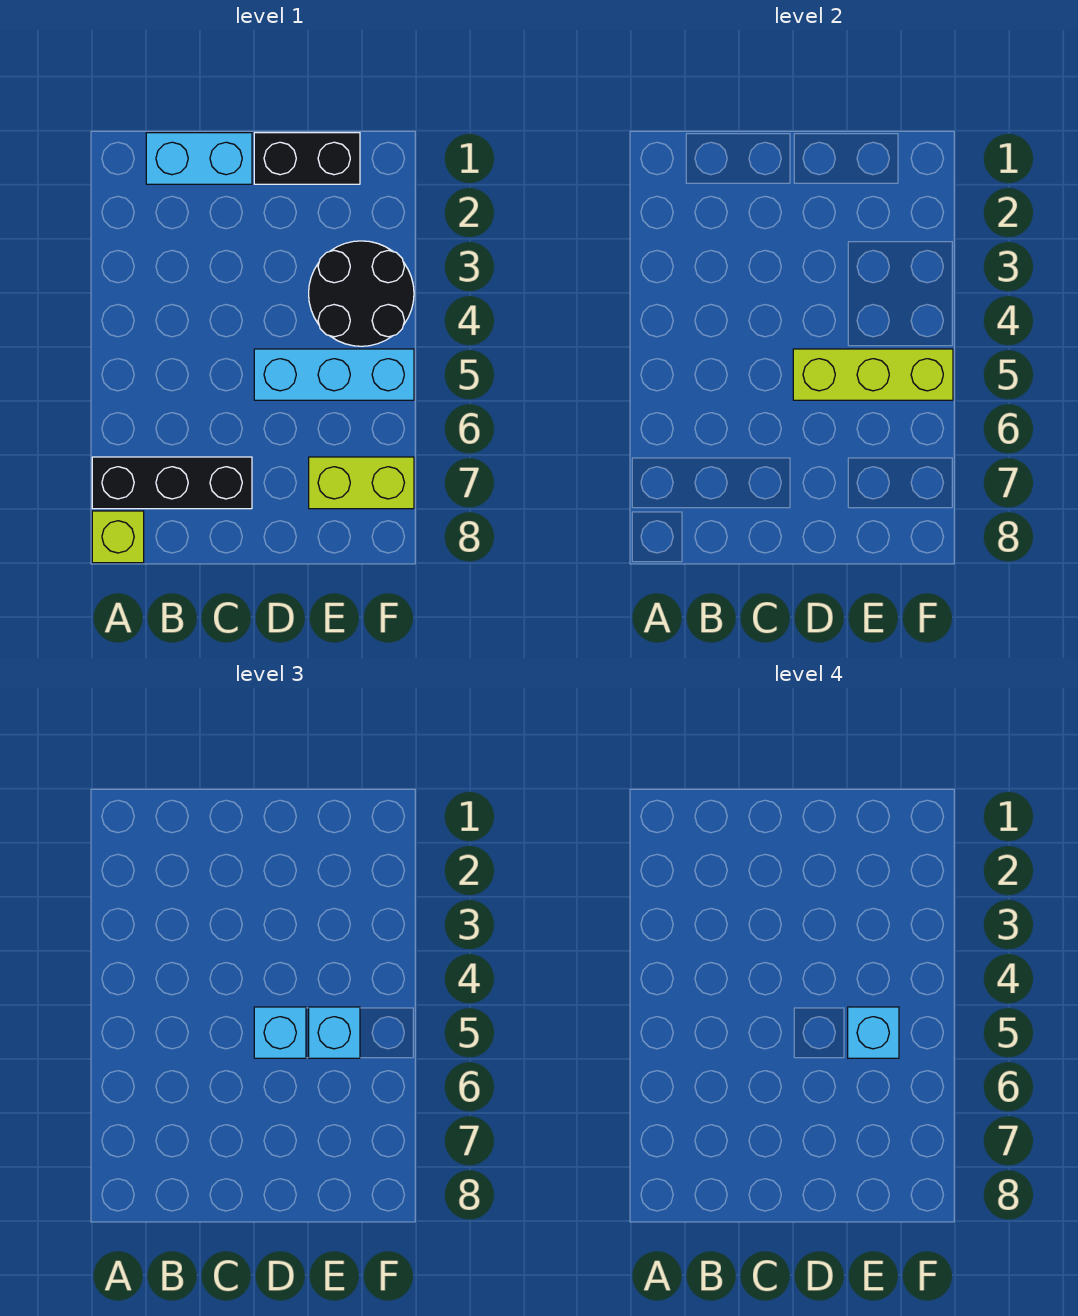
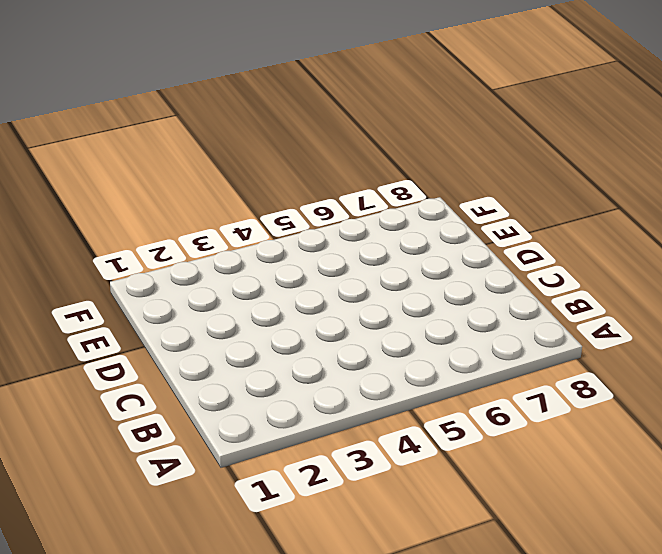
none -> black brick A7:C7 level 1
none -> lime brick A8 level 1

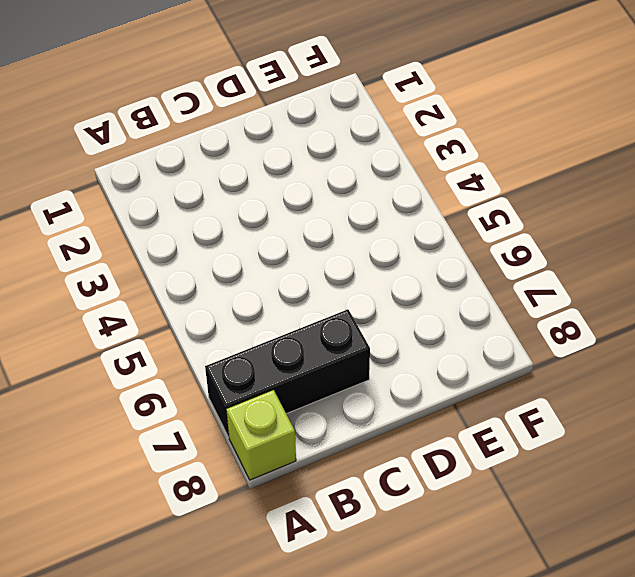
none -> cyan brick B1:C1 level 1
none -> black brick D1:E1 level 1

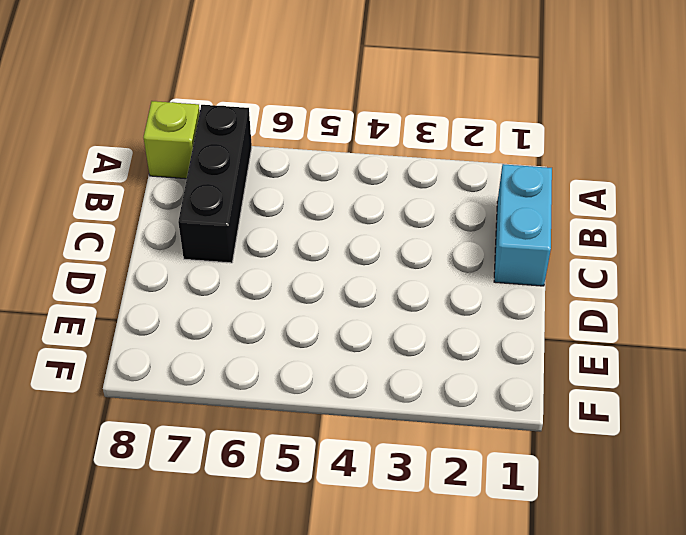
none -> black brick D1:E1 level 1
none -> cyan brick D5:F5 level 1

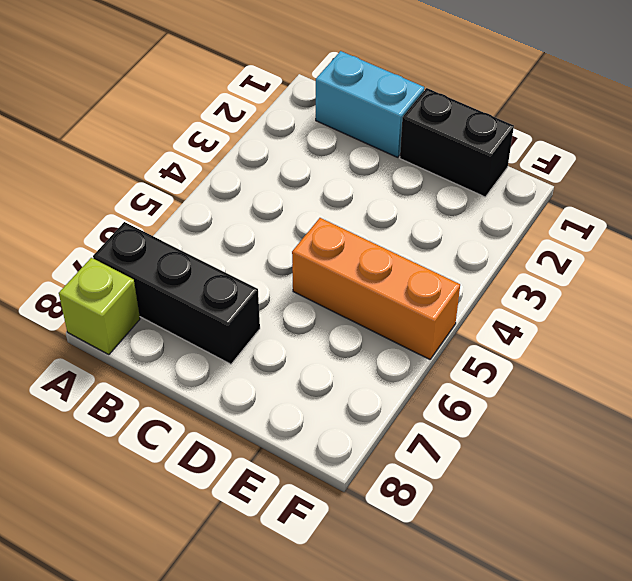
orange brick D5:F5 level 1 -> cyan brick D5:F5 level 1
none -> black round brick E3:F4 level 1
none -> lime brick E7:F7 level 1

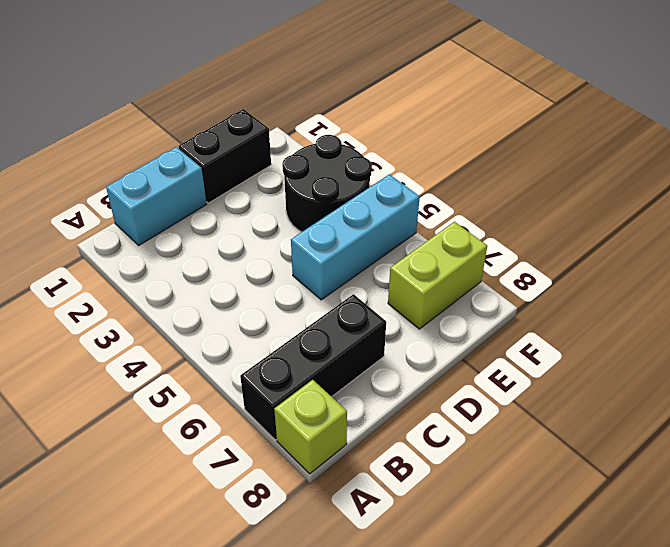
none -> lime brick D5:F5 level 2
none -> cyan brick D5 level 3

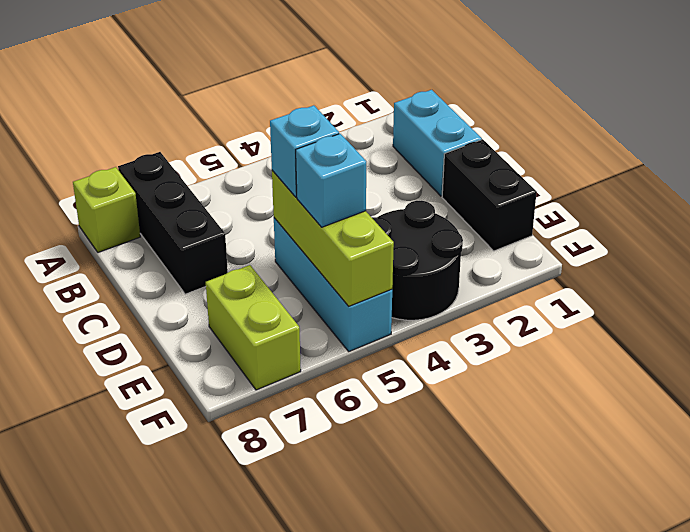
none -> cyan brick E5 level 4

